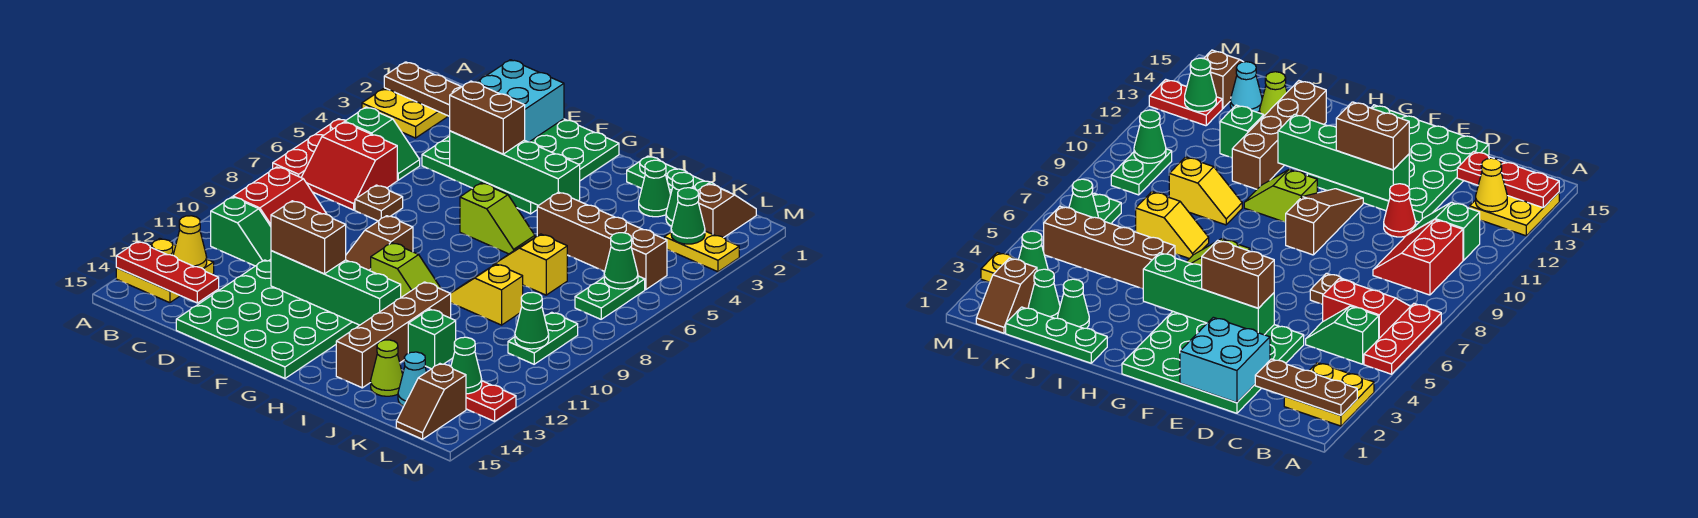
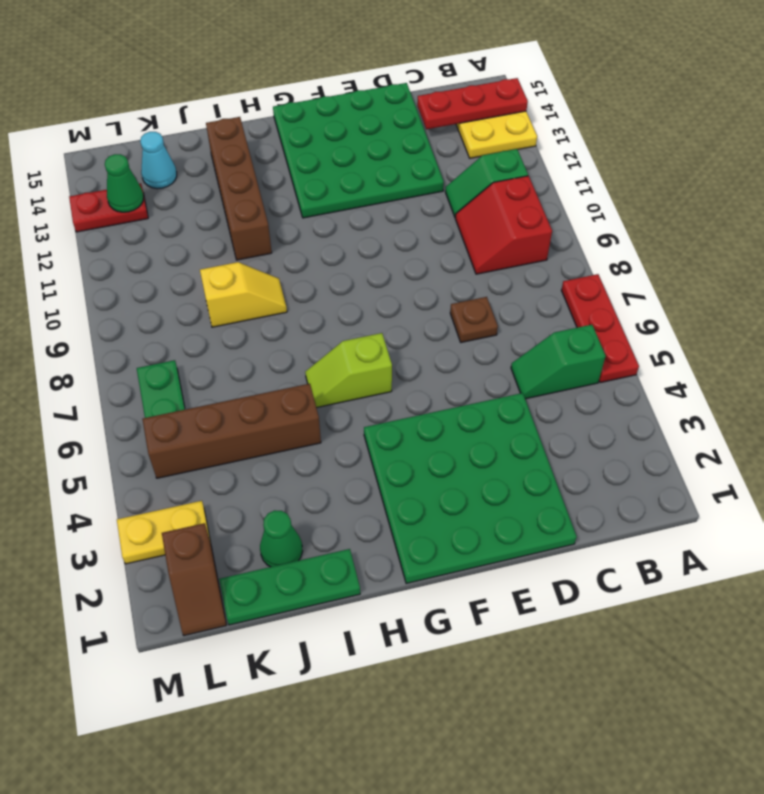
none -> yellow plate A2:B3 level 1
none -> red slope B6:C7 level 1 top 6
none -> red cone D11 level 1
none -> brown slope F9:F11 level 1 top 9

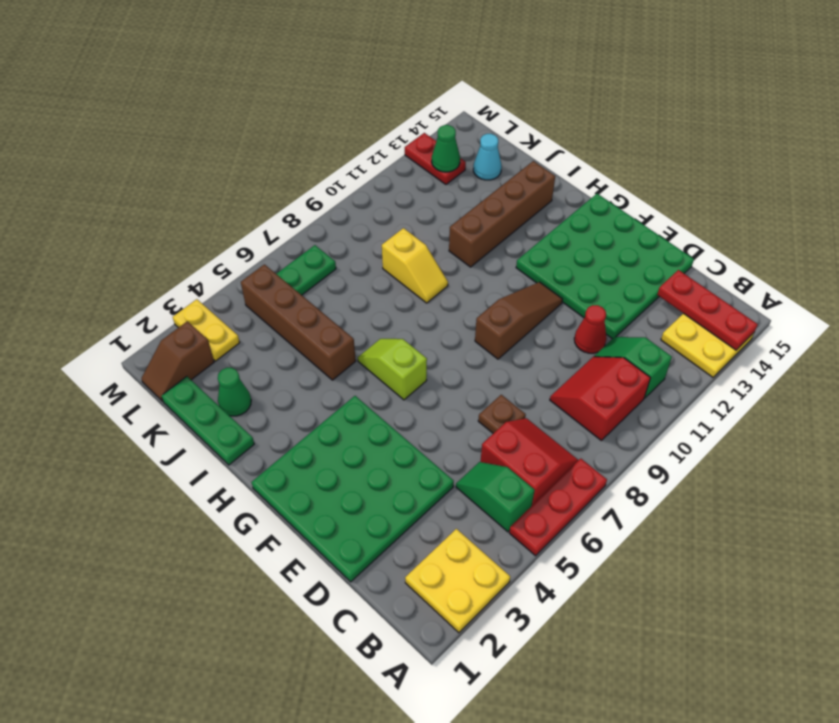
none -> lime slope G10:H10 level 1 top G
none -> yellow slope I7:J7 level 1 top J
none -> green brick J12 level 1
none -> lime cone J14 level 1

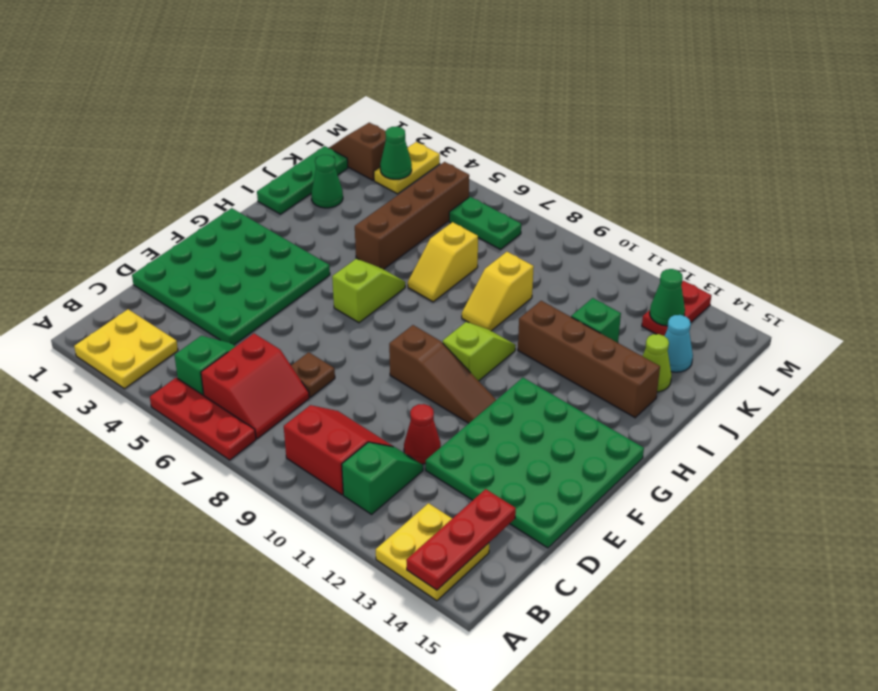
none -> green cone K2 level 1
none -> green plate L9:L10 level 1
none -> brown slope L14:L15 level 1 top 14
none -> brown plate A2:C2 level 2

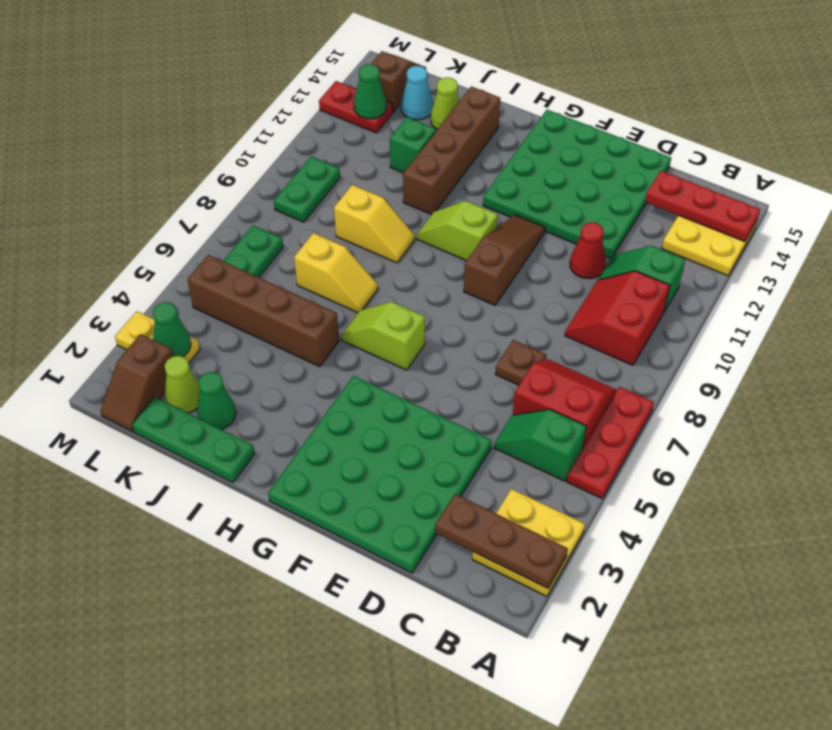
lime cone K2 level 1 -> green cone K2 level 1
none -> yellow cone B13 level 2
none -> cyan brick D1:E2 level 2
none -> green brick E4:H4 level 2
none -> green brick E12:H12 level 2

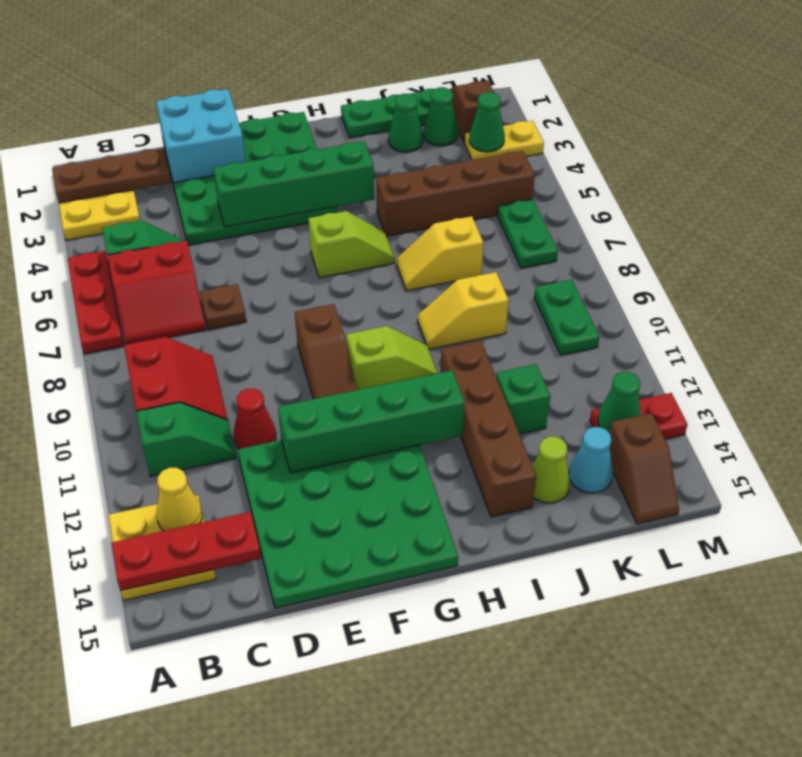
none -> green cone L6 level 2
none -> green cone L10 level 2
none -> brown brick E4:F4 level 3
none -> brown brick E12:F12 level 3

